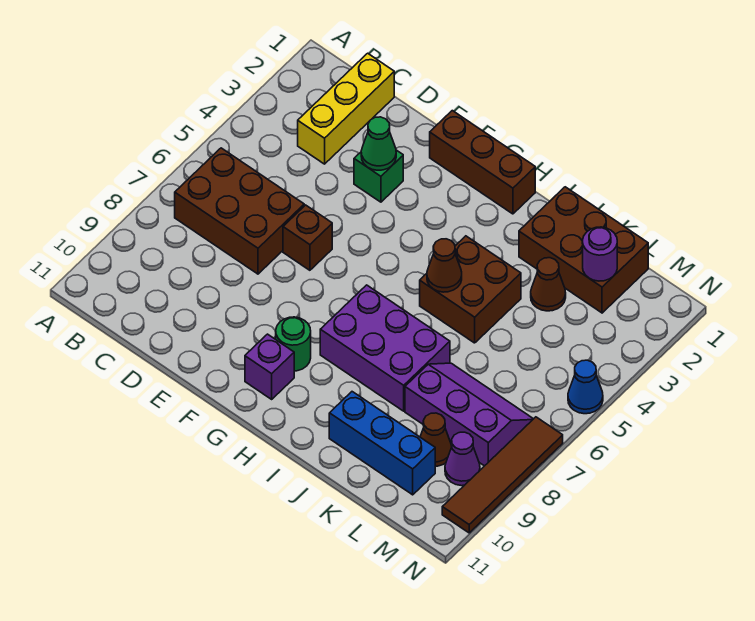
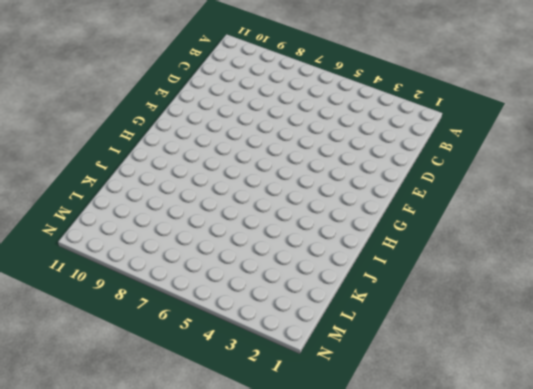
none -> brown brick B6:D7 level 1
none -> yellow brick C1:C3 level 1
none -> green brick E3 level 1

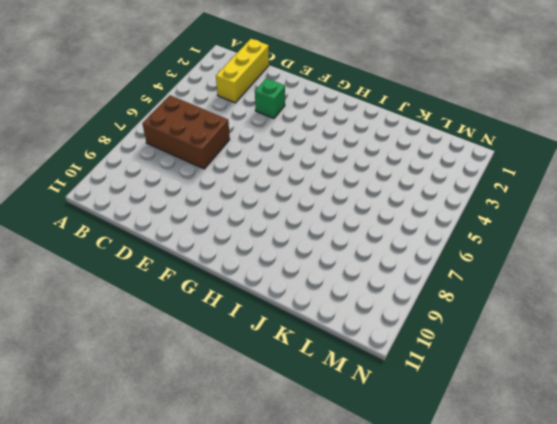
none -> brown brick E6 level 1
none -> brown brick F1:H1 level 1
none -> green round brick G9 level 1

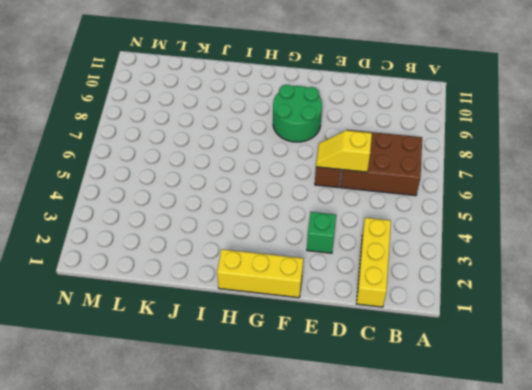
yellow slope D6:E6 level 2 top D -> none
yellow brick F1:H1 level 1 -> brown brick F1:H1 level 1
green round brick F8:G9 level 1 -> green round brick G9 level 1
none -> purple brick G10 level 1
none -> purple brick H7:J8 level 1
none -> brown brick I4:J5 level 1

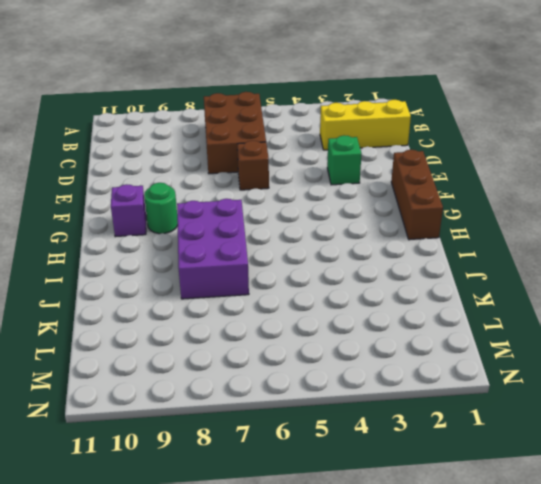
none -> brown brick I4:J5 level 1
none -> brown brick J1:L2 level 1
none -> blue brick J10:L10 level 1

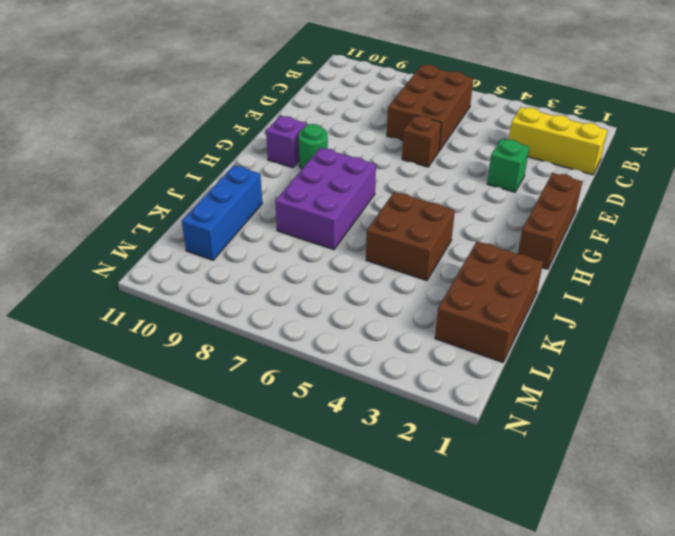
none -> brown cone K3 level 1
none -> purple slope K7:M8 level 1 top 8
none -> brown cone L9 level 1

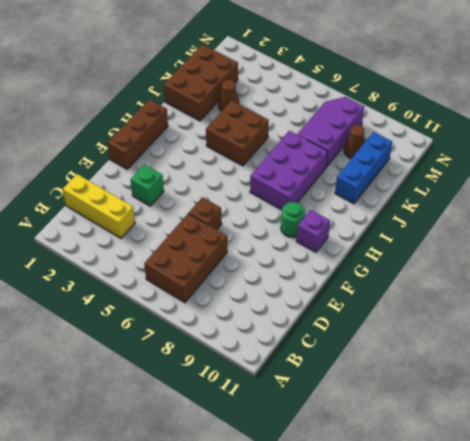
none -> purple cone M9 level 1
none -> blue cone N5 level 1
none -> brown tile N7:N10 level 1

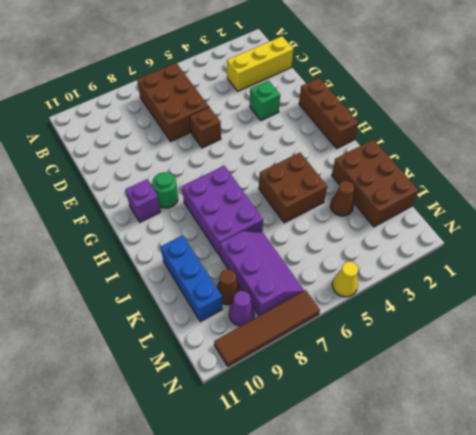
yellow cone N5 level 1 -> blue cone N5 level 1
none -> green cone E3 level 2
none -> brown cone I5 level 2
none -> purple round brick L2 level 2

